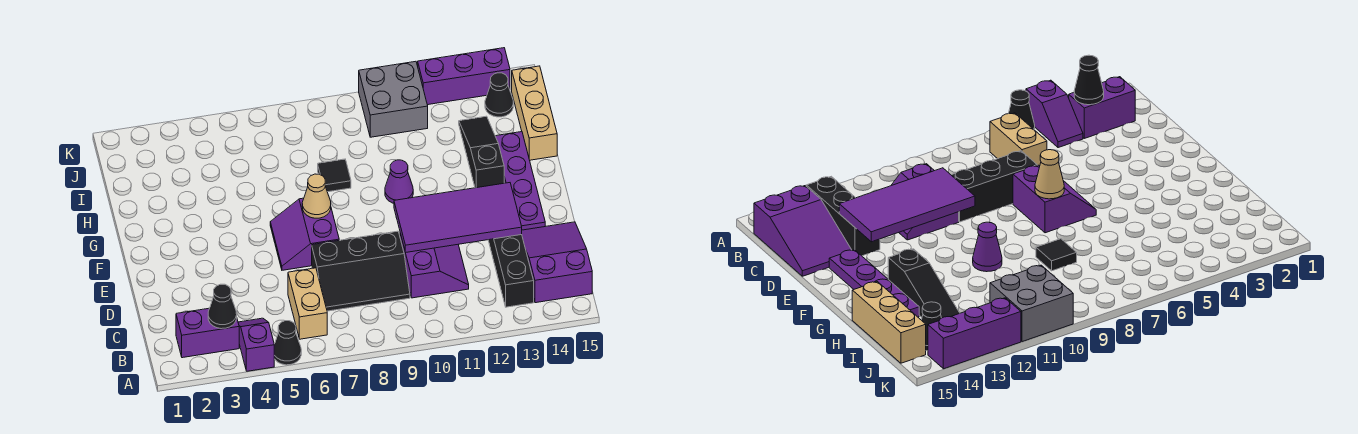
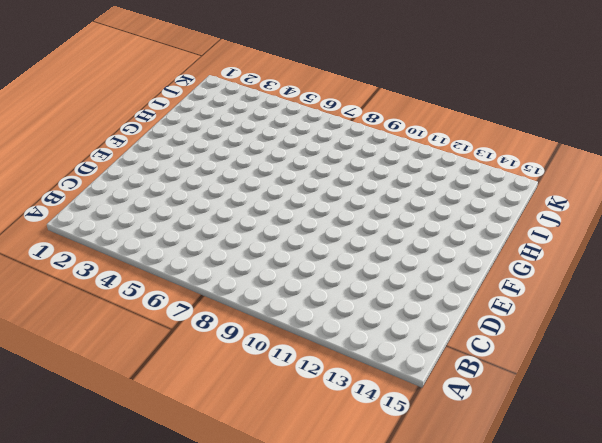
none -> purple slope A4:B4 level 1 top A
none -> black cone A5 level 1
none -> purple brick B2:B3 level 1

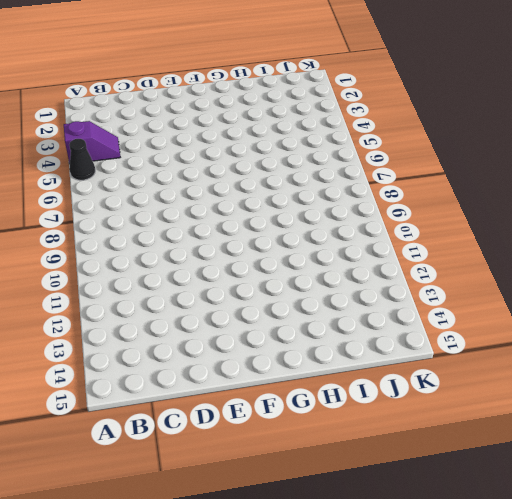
none -> purple brick B2:B3 level 1
none -> tan brick B6:C6 level 1
none -> black brick B13:D13 level 1

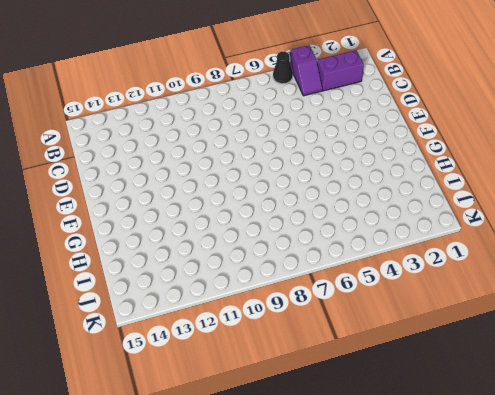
none -> tan brick B6:C6 level 1
none -> black brick B13:D13 level 1
none -> purple slope B14:D15 level 1 top B

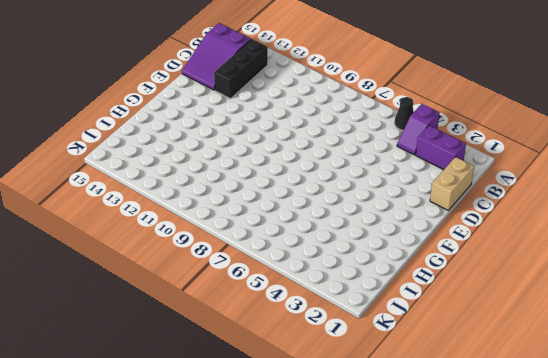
tan brick C1:D1 level 1 -> tan brick B6:C6 level 1
none -> black slope C7:D9 level 1 top D
none -> purple slope C10:D11 level 1 top 10
none -> purple slope E6:F7 level 1 top 7

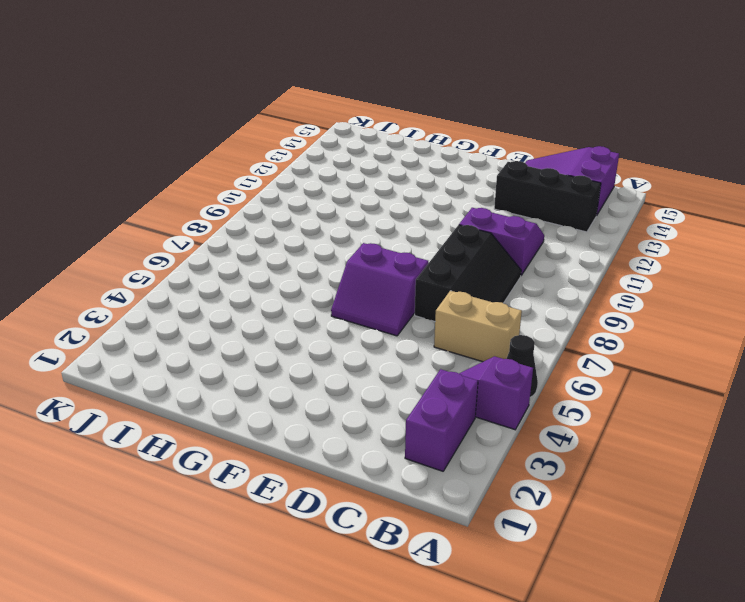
none -> purple plate E14:H14 level 1
none -> purple cone G10 level 1
none -> black slope G13:I13 level 1 top G

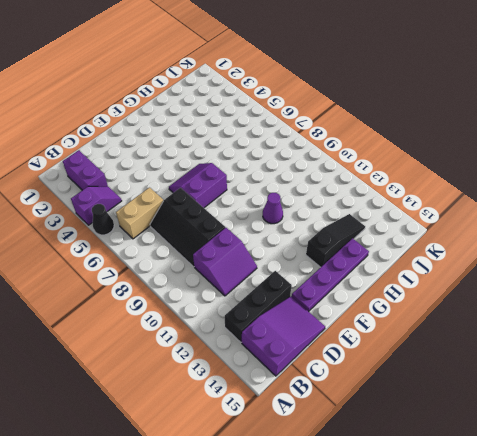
none -> black tile H8 level 1
none -> tan brick H15:J15 level 1
none -> grey brick J10:K11 level 1

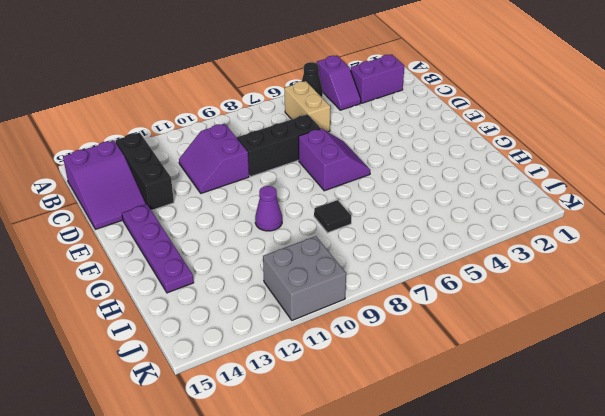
none -> black slope G13:I13 level 1 top G
none -> tan brick H15:J15 level 1
none -> black cone J14 level 1

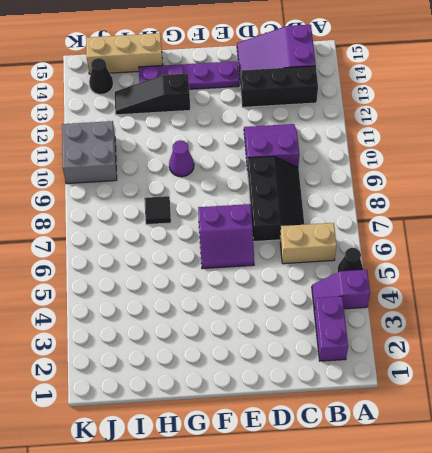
none -> purple brick K12:K14 level 1
none -> black cone B3 level 2
none -> purple tile D10:E13 level 2

